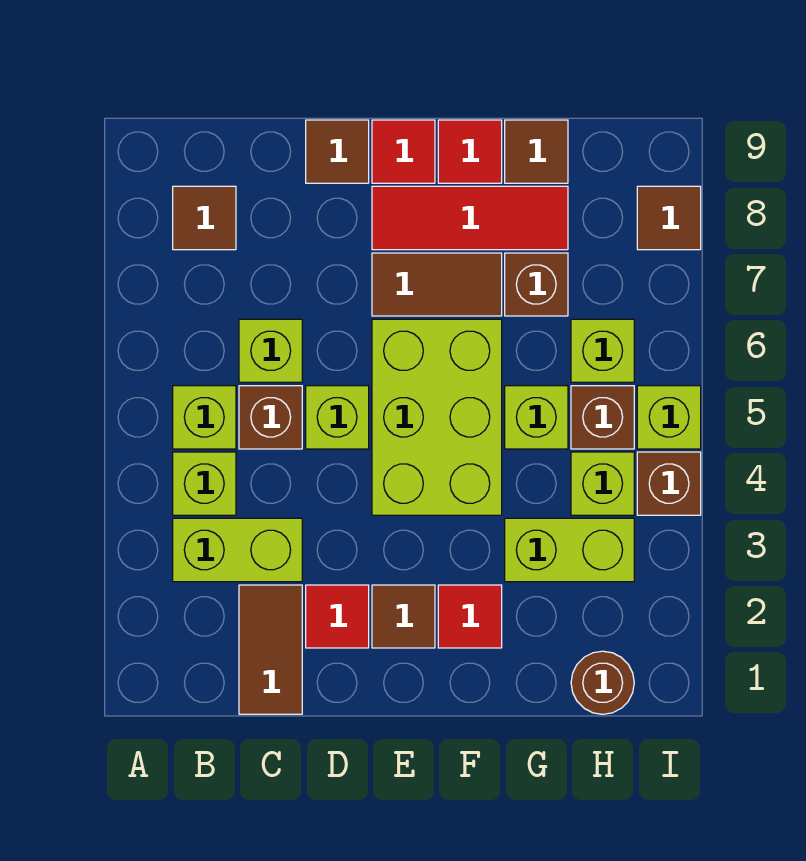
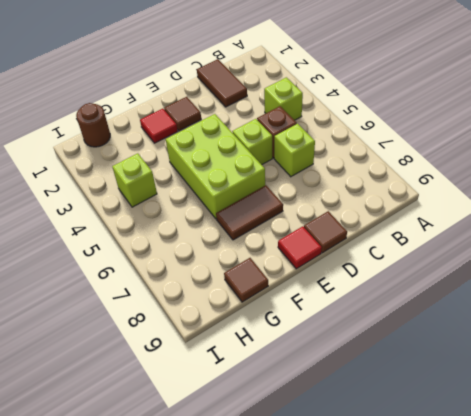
none -> lime brick B3:C3 level 1
none -> lime brick B5 level 1
none -> brown tile B8 level 1

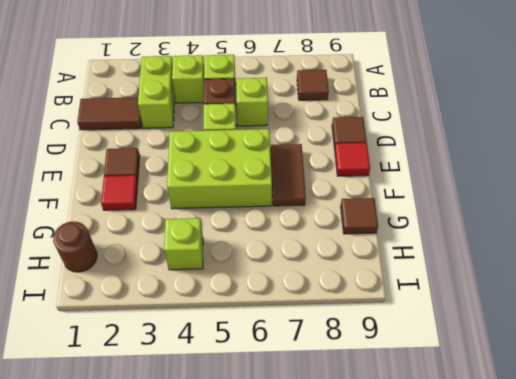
none -> red tile D2 level 1
none -> red tile E8:G8 level 1
none -> red tile F9 level 1

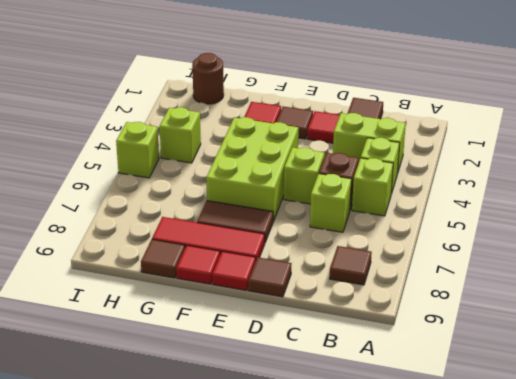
none -> lime brick G3:H3 level 1
none -> lime brick G5 level 1
none -> brown brick G7 level 1

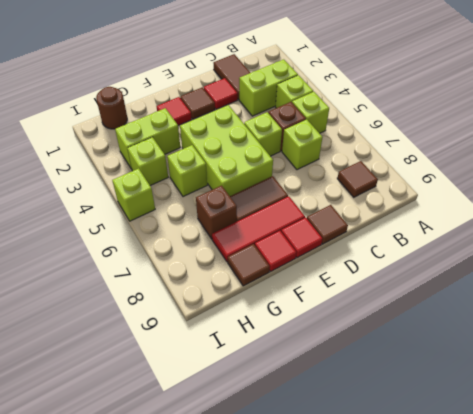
none -> brown brick H5 level 1
none -> lime brick H6 level 1
none -> brown brick I4 level 1

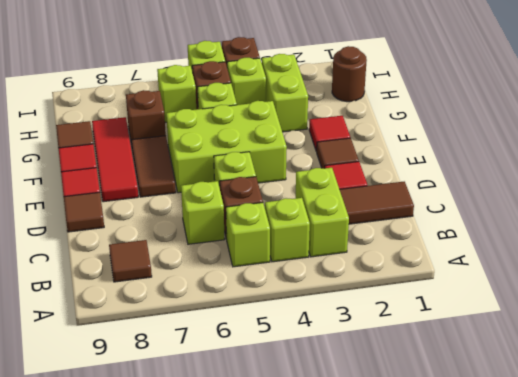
none -> brown tile I8 level 1

